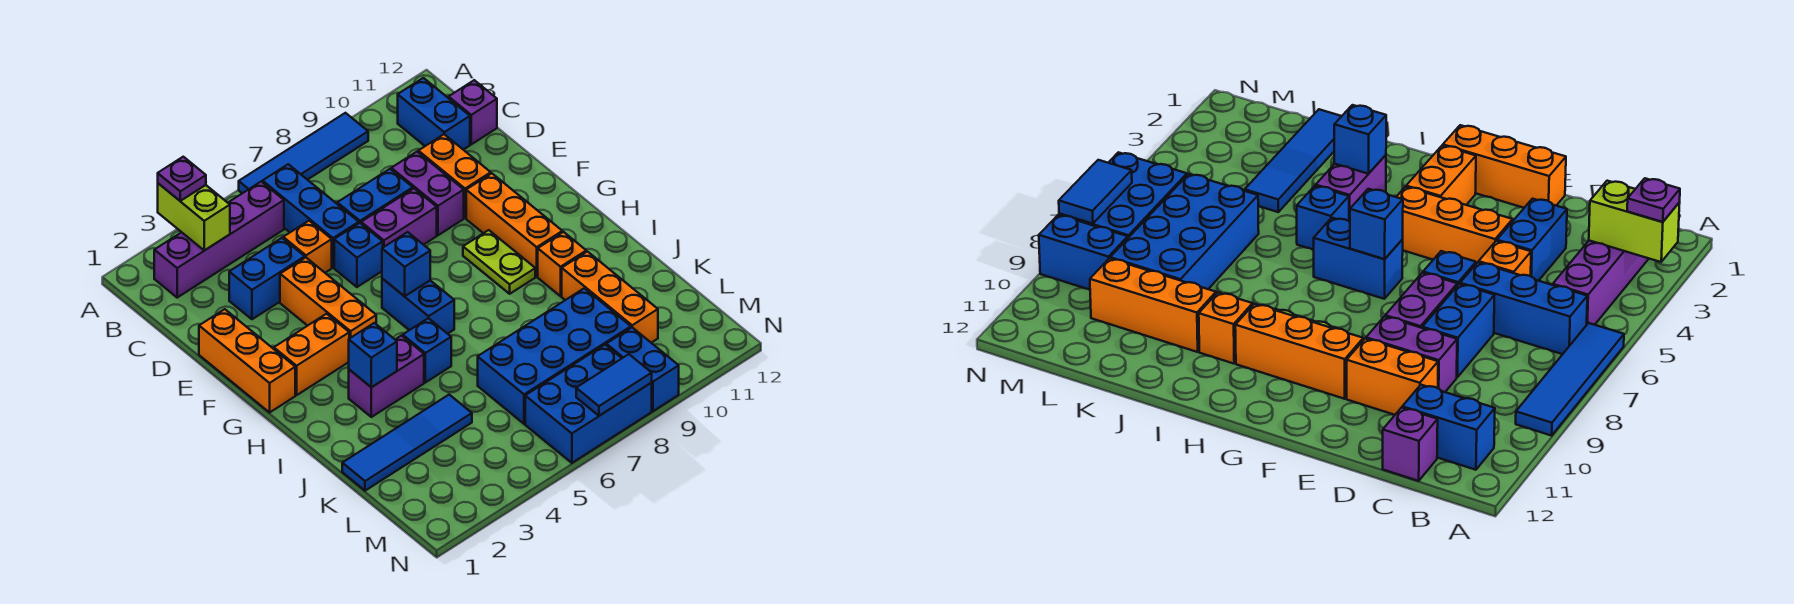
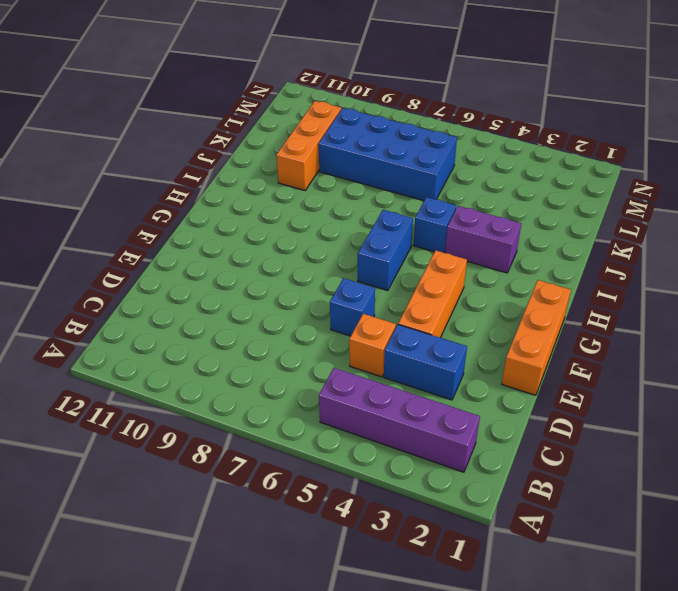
none -> blue tile A6:A9 level 1
none -> blue brick B6:D6 level 1
none -> blue brick B11:C11 level 1
none -> purple brick C12 level 1

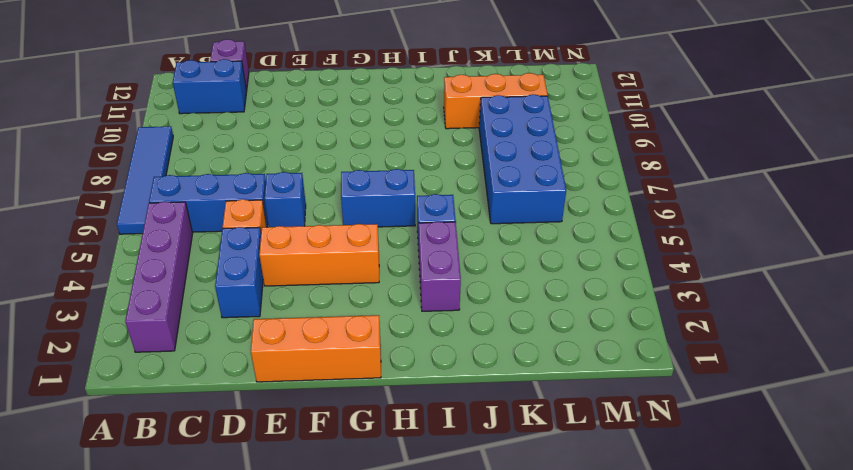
none -> blue brick D7:D8 level 1
none -> purple brick D9:E9 level 1
none -> orange brick D10:E10 level 1
none -> purple brick E7:E8 level 1

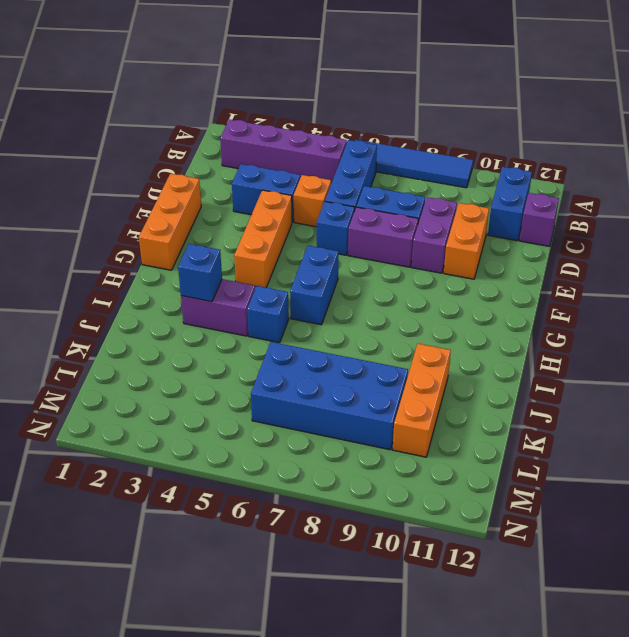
none -> orange brick F10:H10 level 1
none -> orange brick G2:G3 level 1
none -> lime plate G9:H9 level 1
none -> orange brick I10 level 1

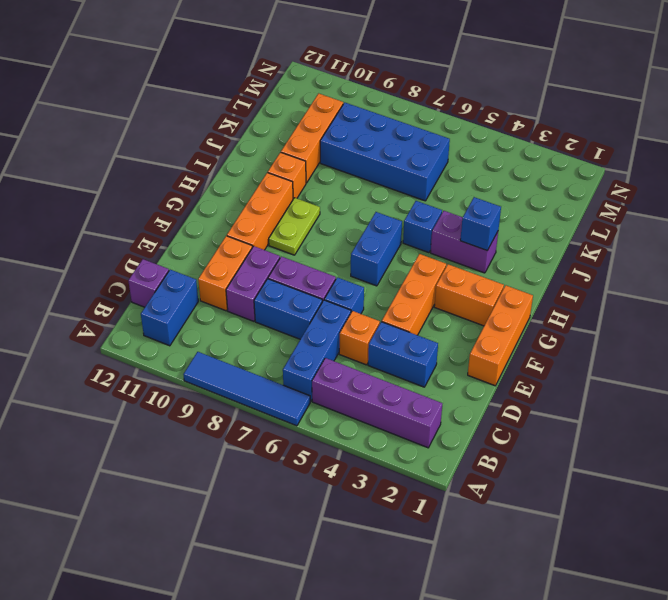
none -> blue tile K1:K4 level 1
none -> blue brick M6:N8 level 1
none -> blue brick M9:N9 level 1
none -> lime brick A3:B3 level 2

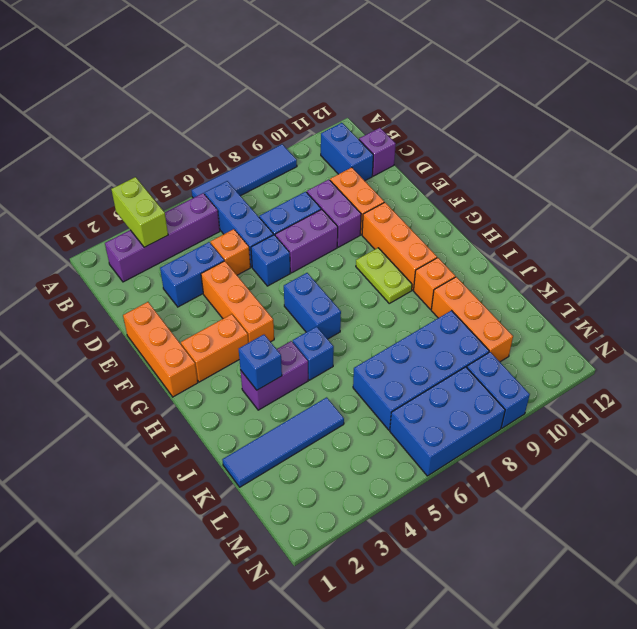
none -> blue brick G6 level 2
none -> blue tile N7:N8 level 2
none -> purple plate A3 level 3

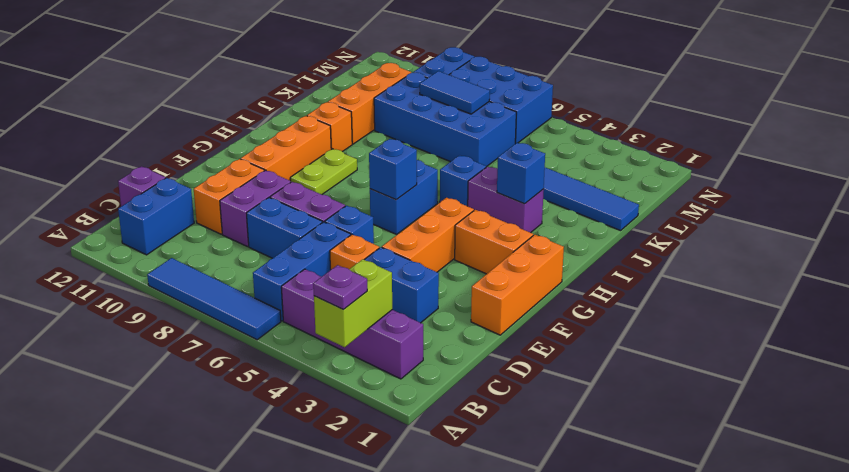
blue tile L7:L8 level 2 -> blue tile N7:N8 level 2

